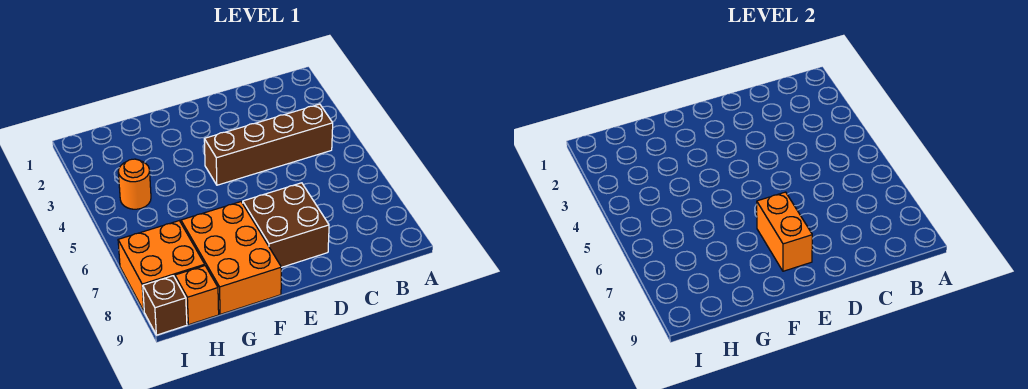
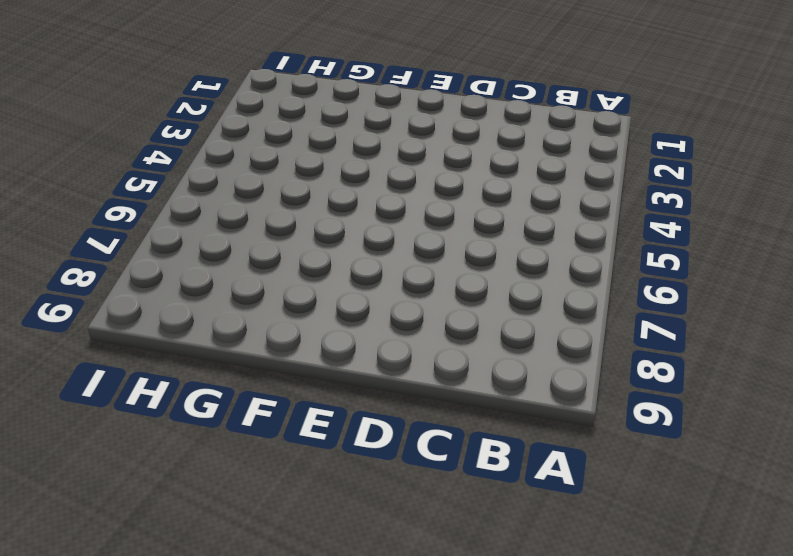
none -> brown brick B4:E4 level 1
none -> brown brick D7:E8 level 1

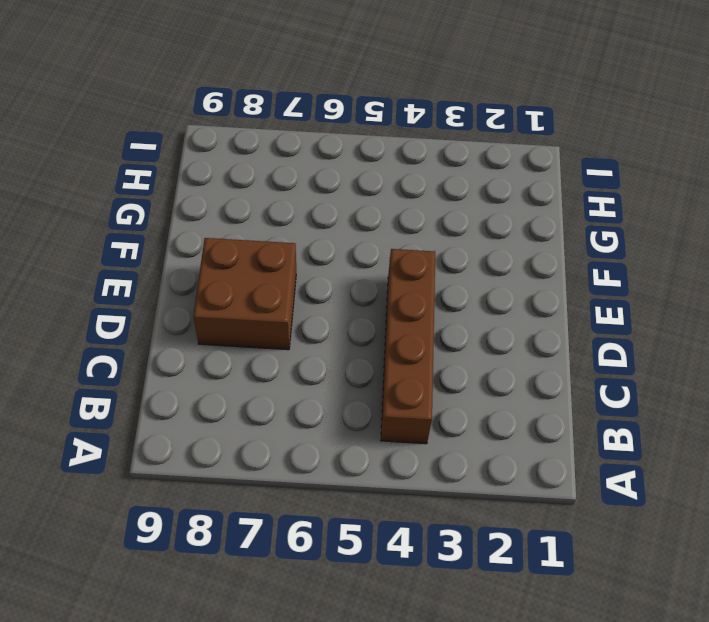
none -> orange brick F7:G9 level 1
none -> orange round brick H4 level 1

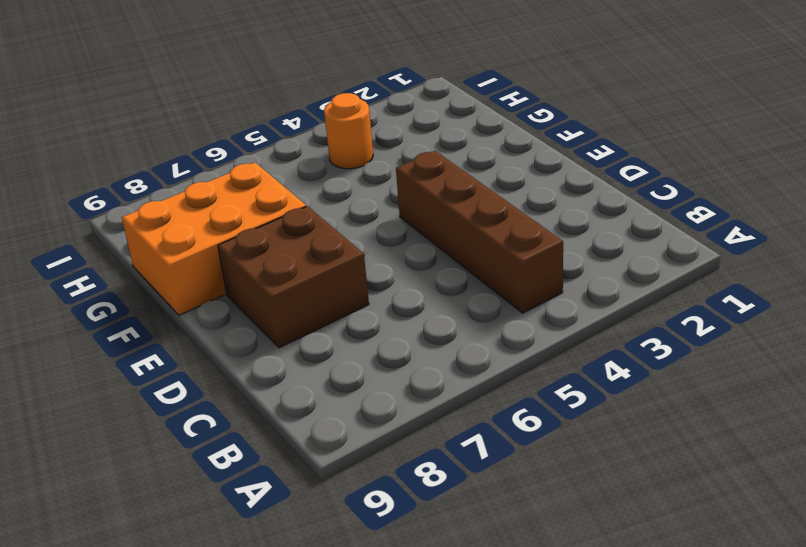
none -> orange brick H7:I8 level 1
none -> orange brick H9 level 1

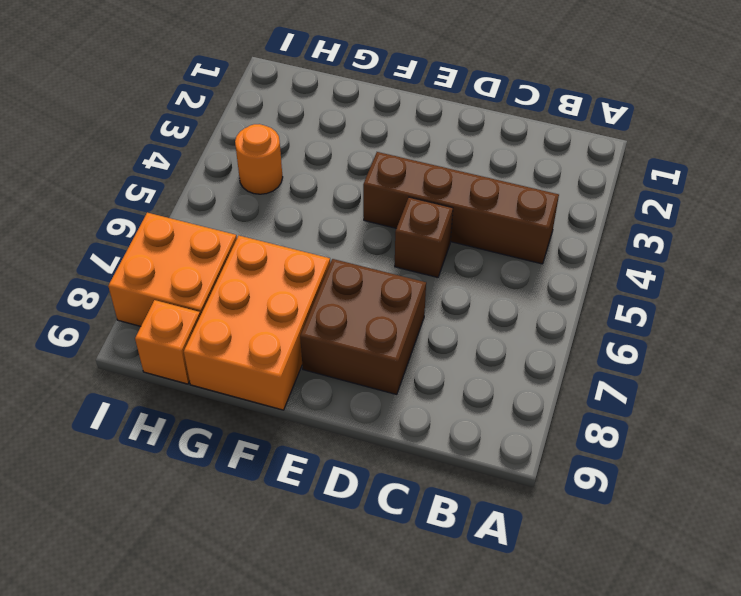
brown brick D5 level 1 -> brown brick I9 level 1
none -> orange brick E7:E8 level 2

